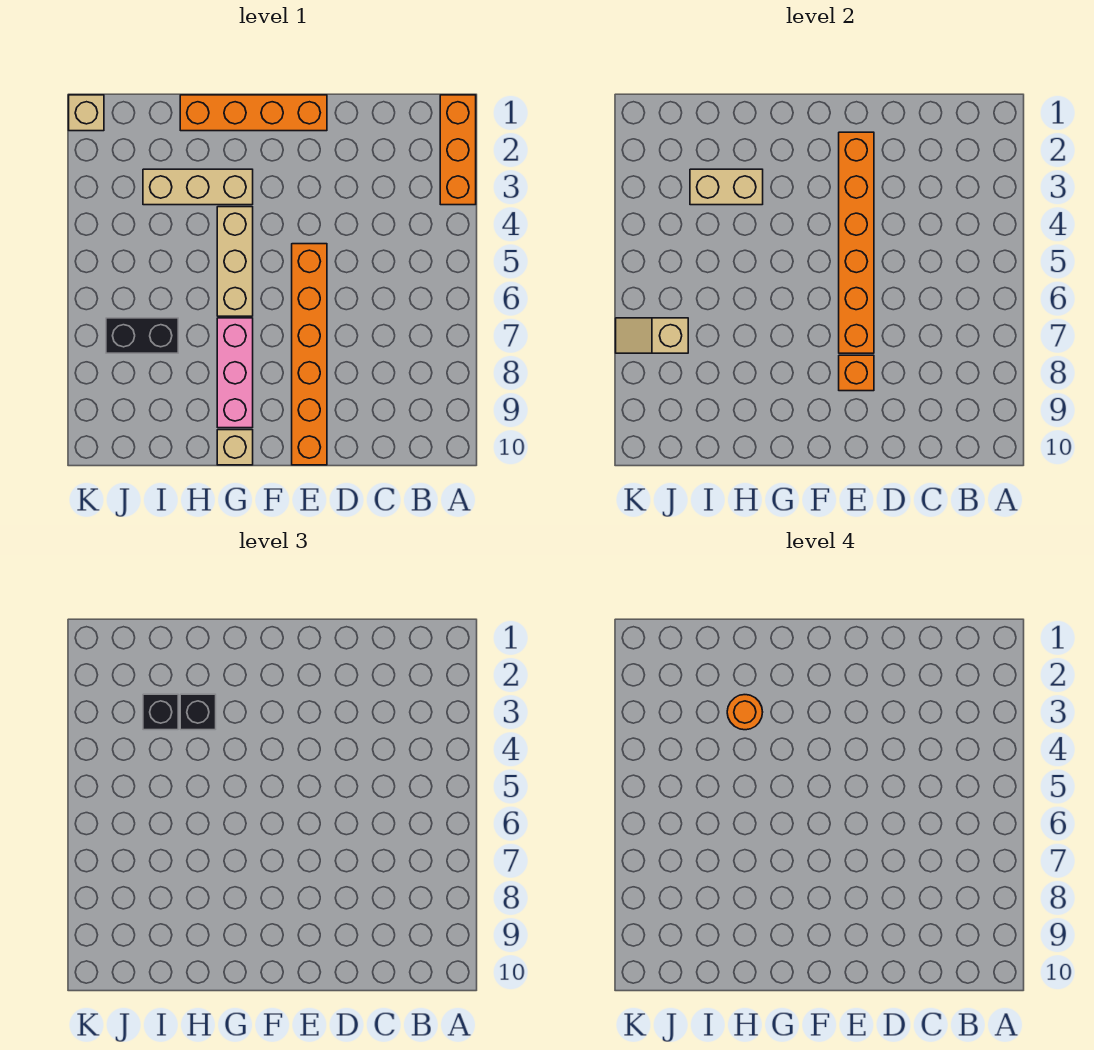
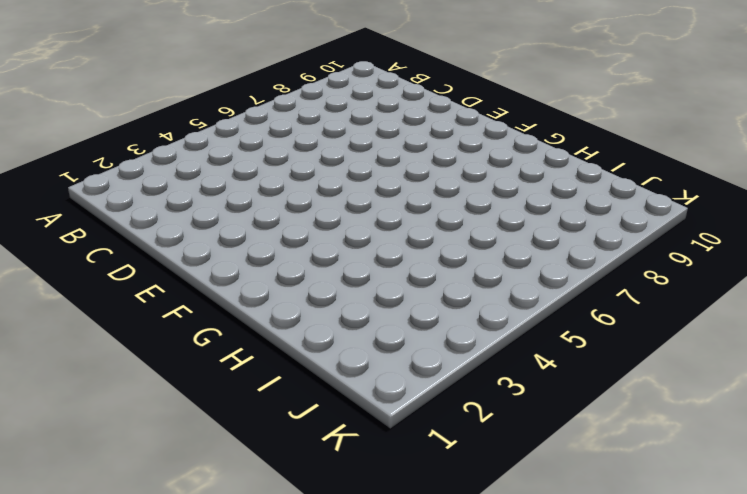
none -> orange brick A1:A3 level 1
none -> orange brick E1:H1 level 1
none -> orange brick E5:E10 level 1

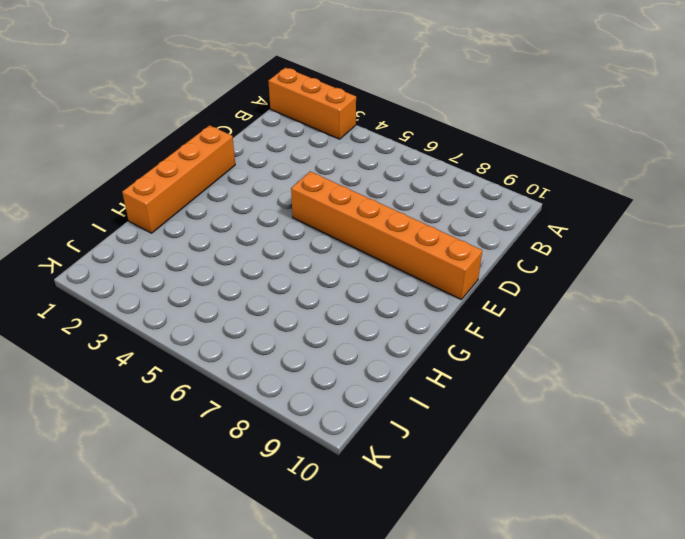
none -> tan brick G3:I3 level 1
none -> tan brick G4:G6 level 1
none -> pink brick G7:G9 level 1

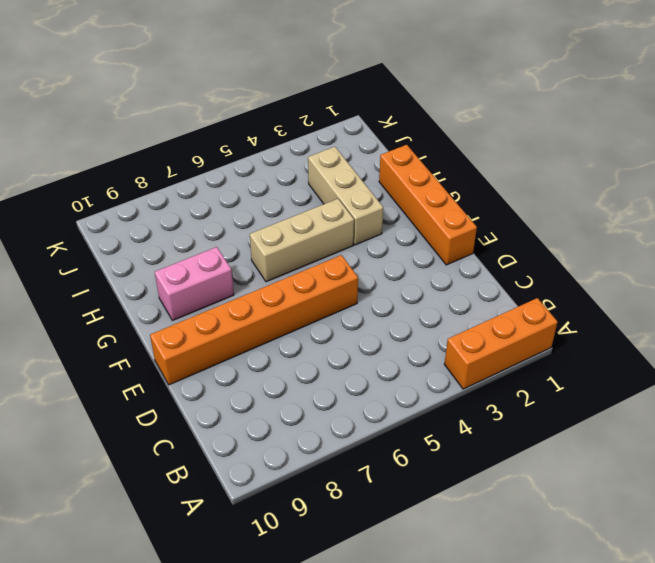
pink brick G8:G9 level 1 -> pink brick G7:G9 level 1
none -> tan brick G10 level 1
none -> black brick I7:J7 level 1
none -> tan brick K1 level 1

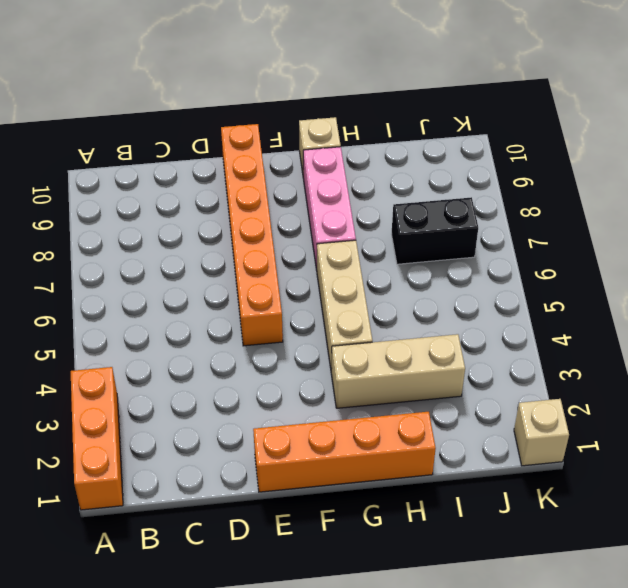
none -> orange brick E2:E7 level 2
none -> orange brick E8 level 2
none -> tan brick H3:I3 level 2

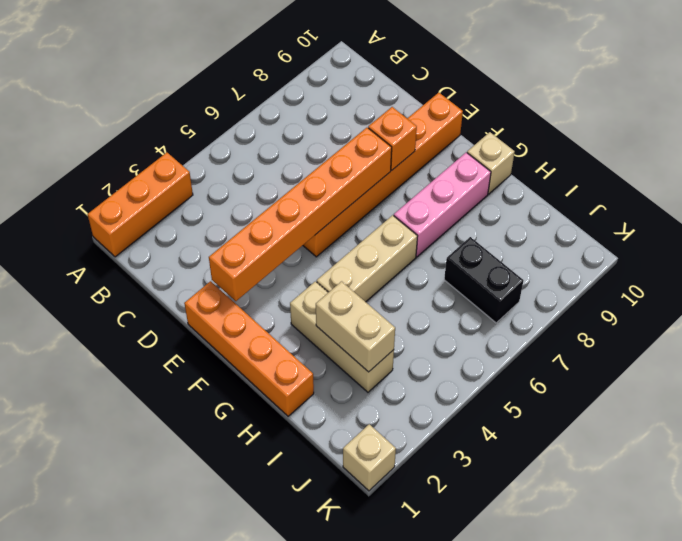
none -> tan slope J7:K7 level 2 top J
none -> black brick H3 level 3
none -> black brick I3 level 3

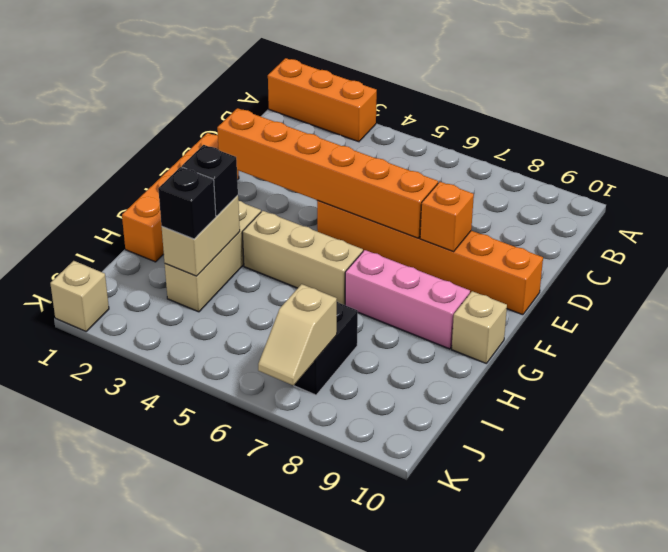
none -> orange round brick H3 level 4

